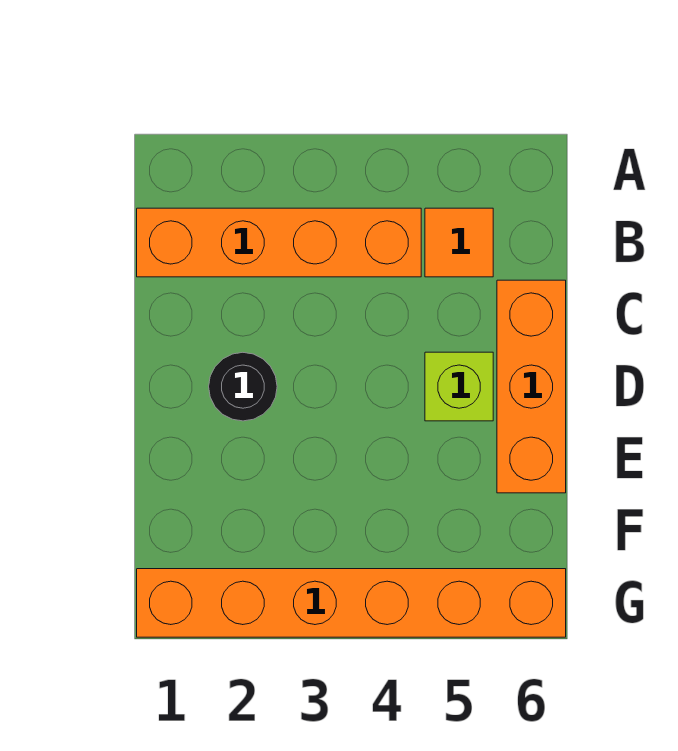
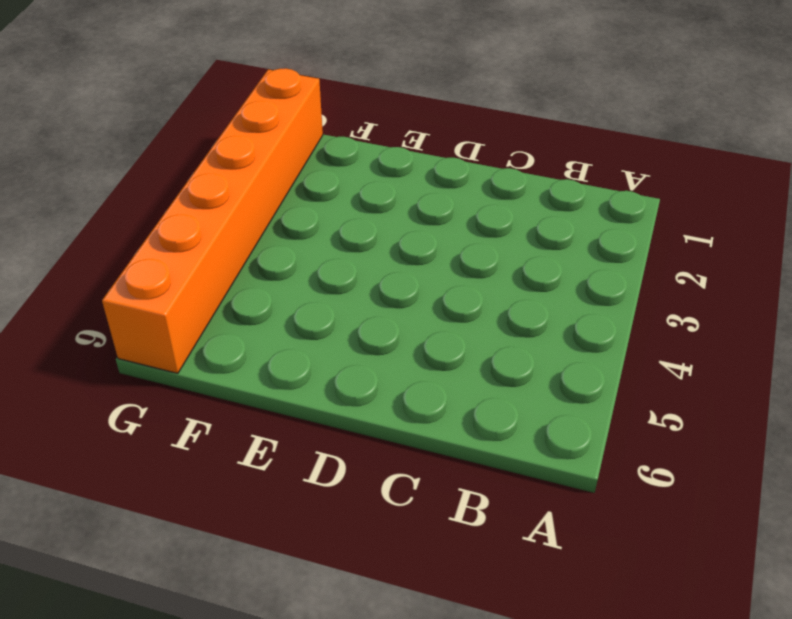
none -> orange brick B1:B4 level 1
none -> orange tile B5 level 1

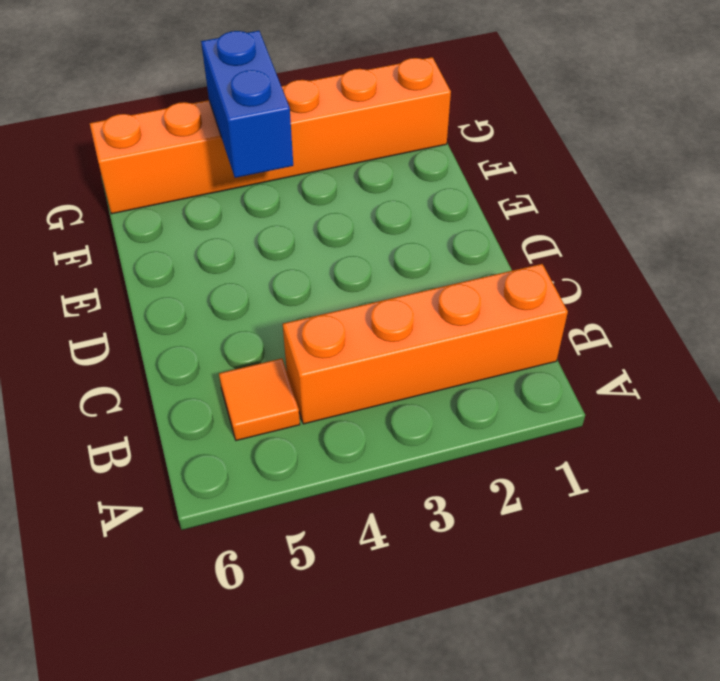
blue brick F4:G4 level 2 -> none
none -> orange brick C6:E6 level 1
none -> black round brick D2 level 1

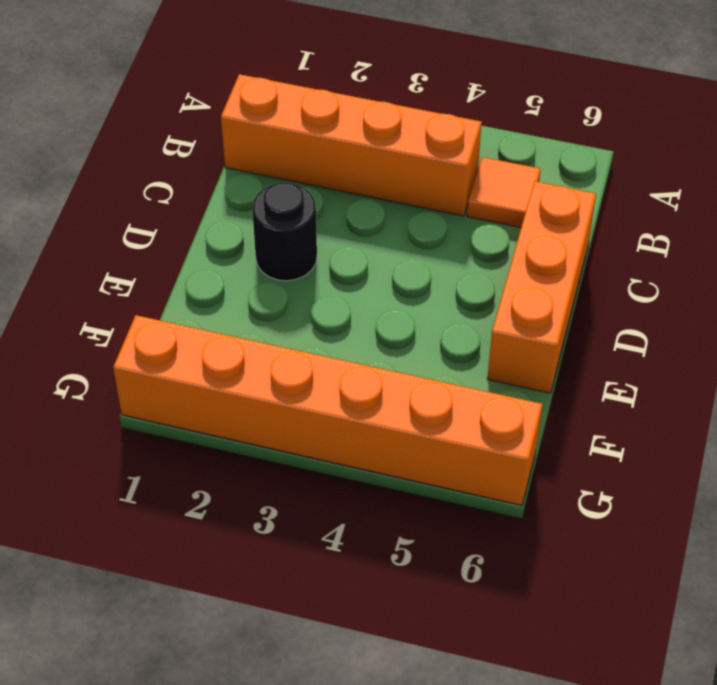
none -> lime brick D5 level 1

